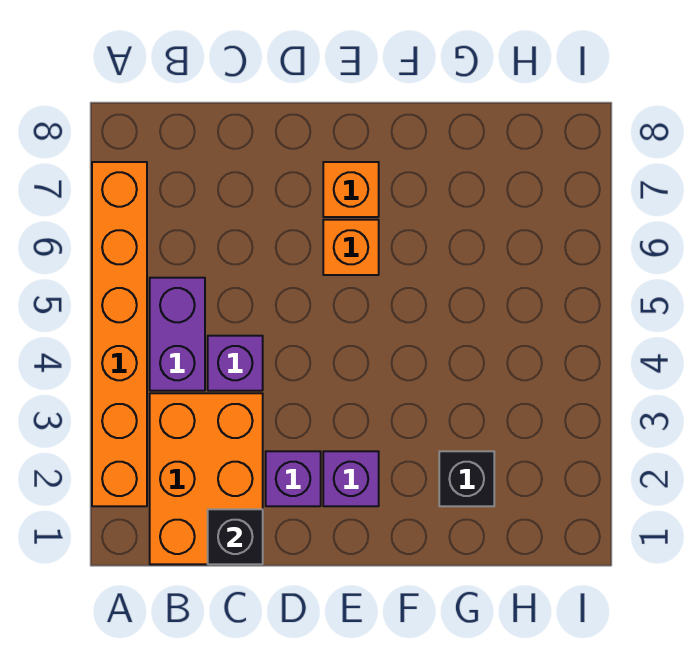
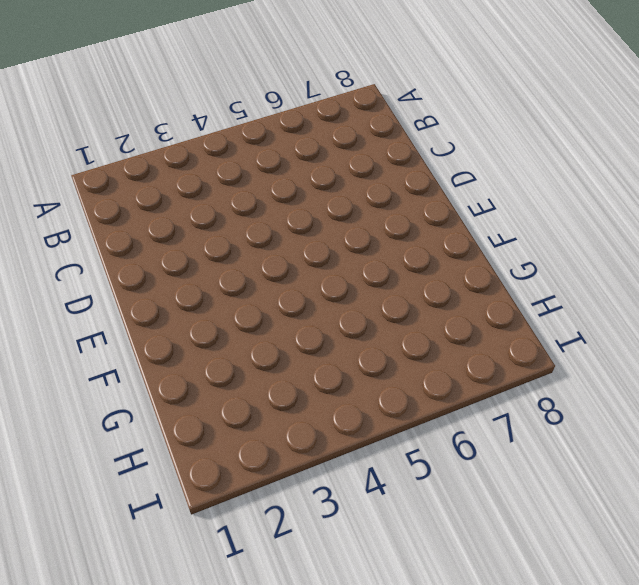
none -> orange brick A2:A7 level 1
none -> orange brick B1:C3 level 1

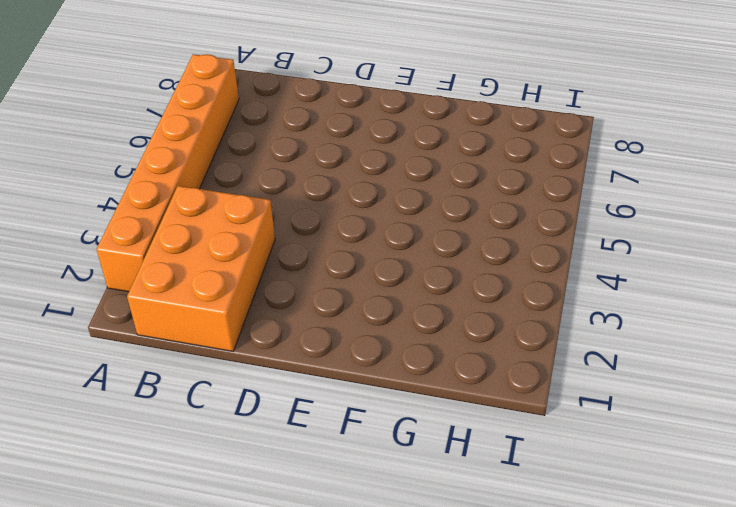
none -> purple brick B4:B5 level 1
none -> purple brick C4 level 1

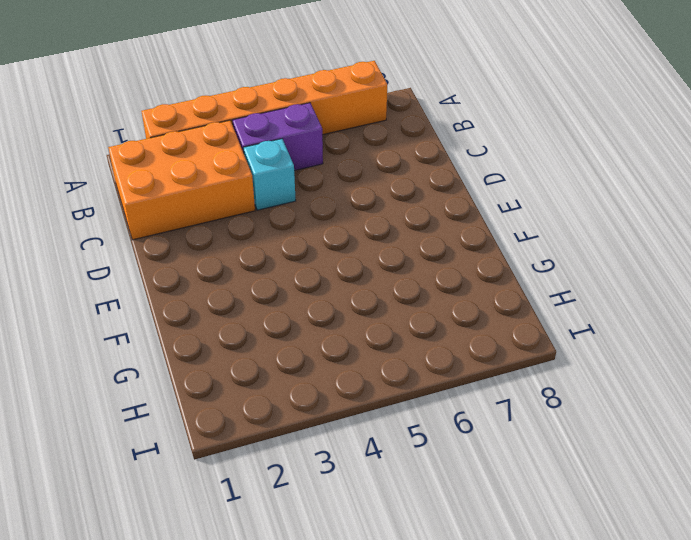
cyan brick C4 level 1 -> purple brick C4 level 1
none -> purple brick D2 level 1
none -> purple brick E2 level 1

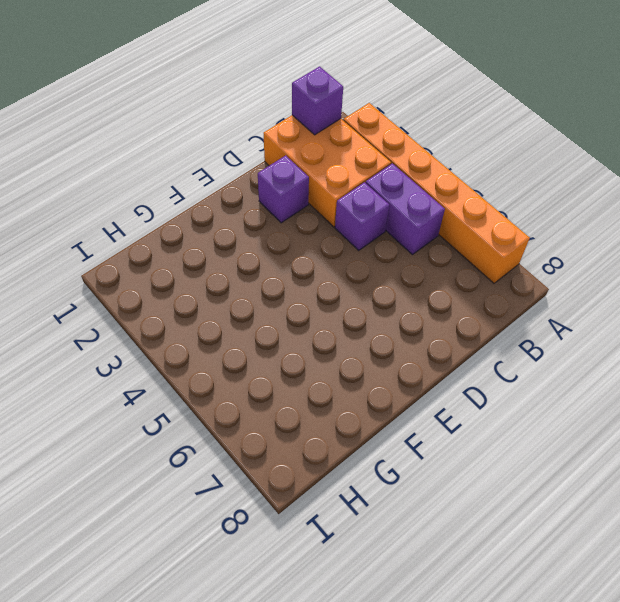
purple brick B1 level 2 -> purple brick E2 level 1
none -> orange brick E6 level 1
none -> orange brick E7 level 1

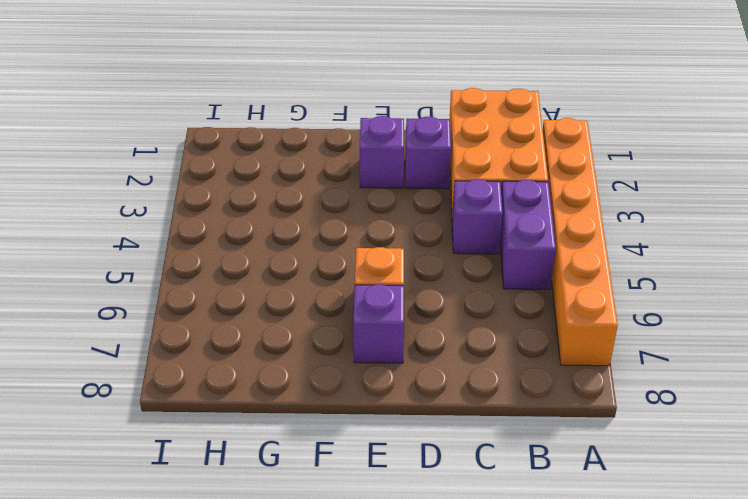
purple brick E7 level 1 -> orange brick E7 level 1
none -> black brick G2 level 1
none -> black brick C1 level 2

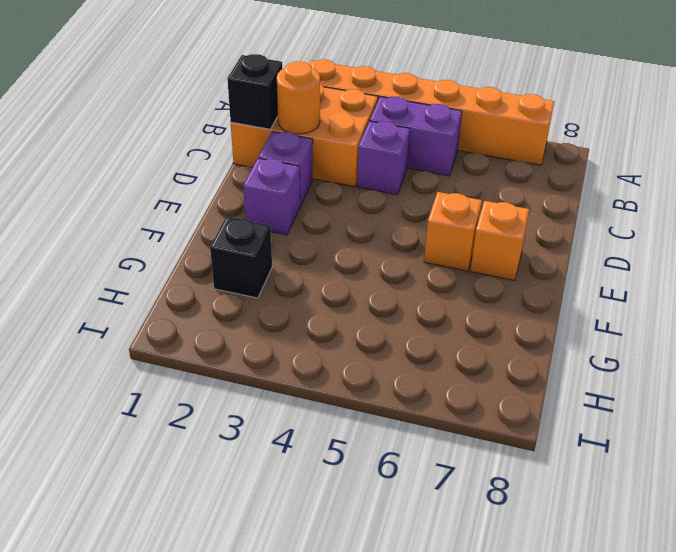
orange round brick C2 level 2 -> none

